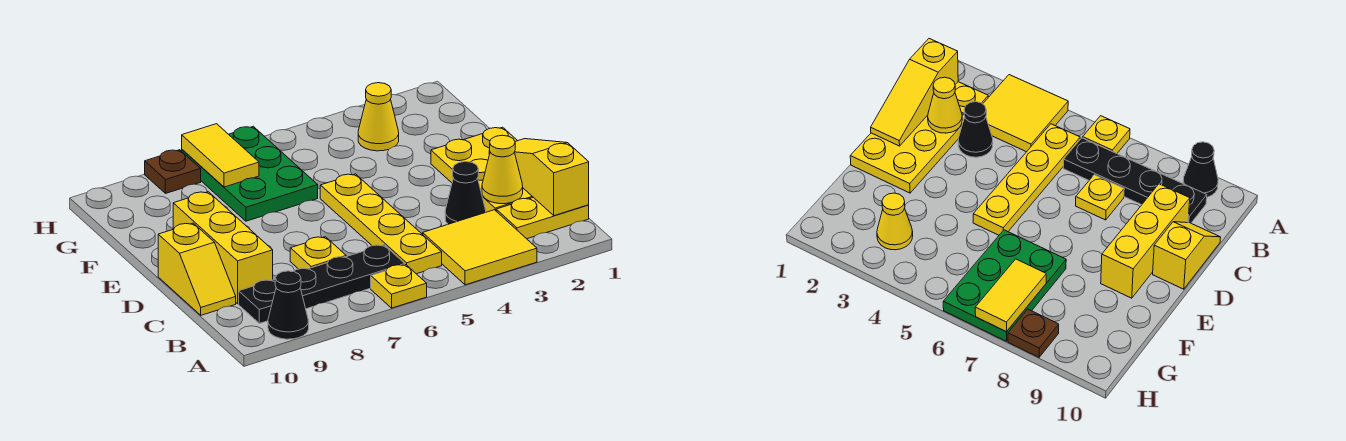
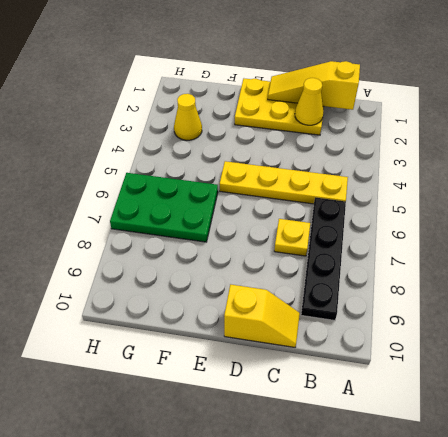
none -> yellow tile A3:B4 level 1
none -> yellow plate A6 level 1
none -> black cone A9 level 1

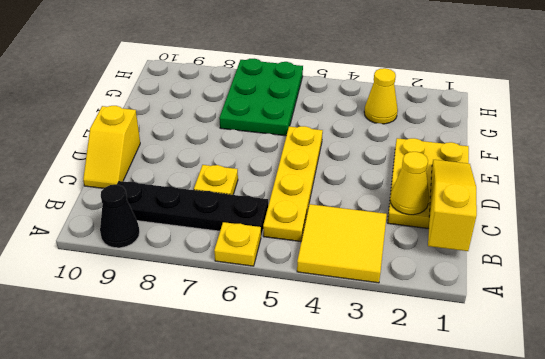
none -> yellow plate B1:B2 level 1
none -> black cone C3 level 1
none -> yellow brick C9:E9 level 1

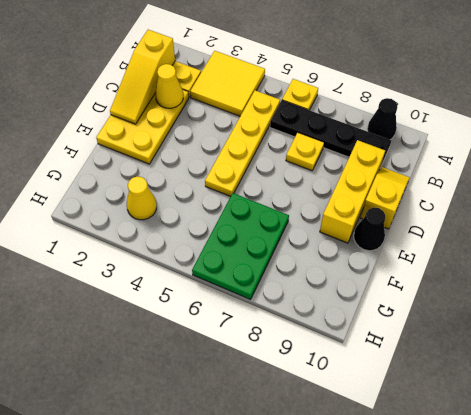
black cone E10 level 1 -> black cone C3 level 1
none -> brown plate H8 level 1
none -> yellow tile G7:H7 level 2

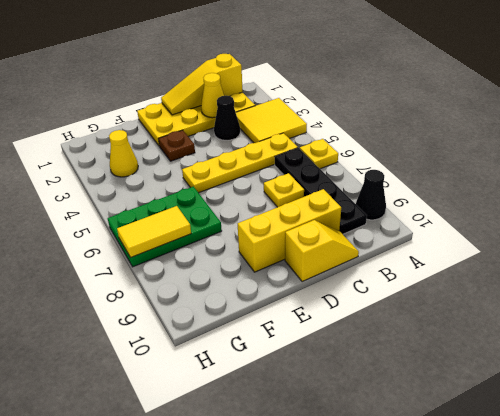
brown plate E3 level 1 -> brown plate H8 level 1

